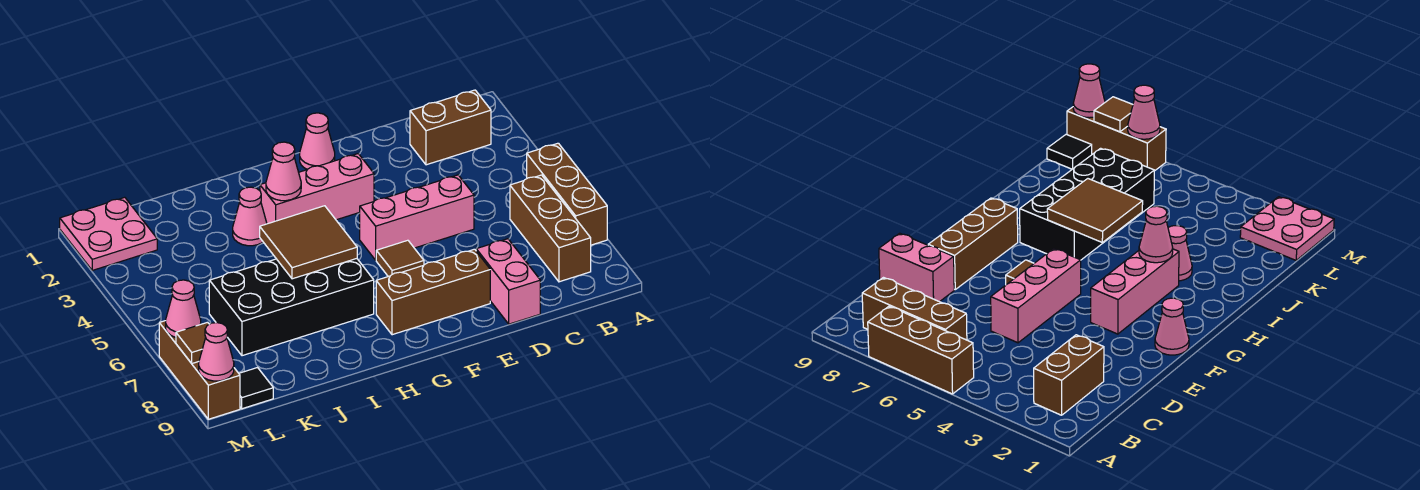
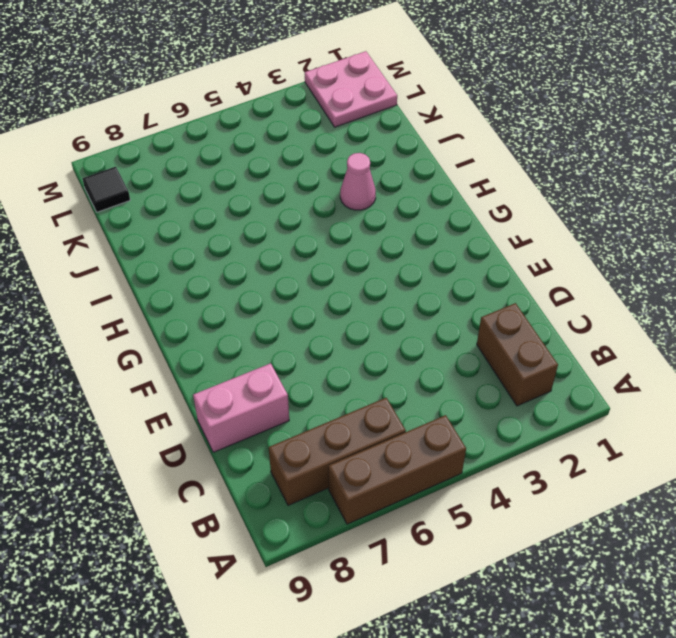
none -> pink brick D5:F5 level 1
none -> brown brick E8:G8 level 1
none -> pink cone F1 level 1

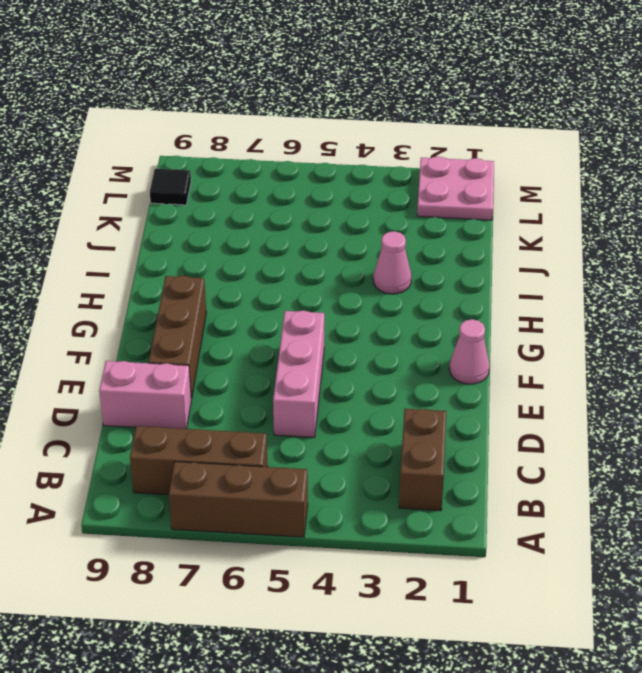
none -> pink brick F3:H3 level 1
none -> brown tile F6 level 1
none -> black brick H6:K7 level 1

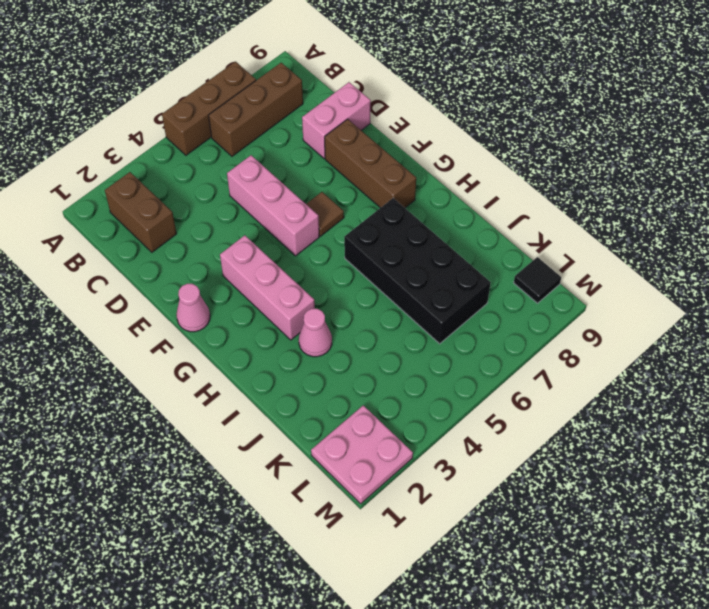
none -> brown brick M7:M9 level 1
none -> pink cone H3 level 2
none -> brown tile H5:I6 level 2

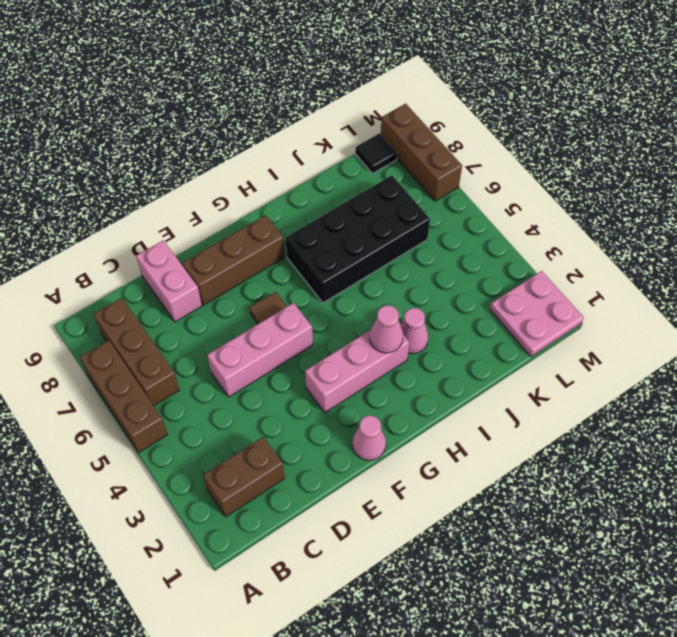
none -> brown tile H5:I6 level 2
none -> pink cone M7 level 2
none -> brown tile M8 level 2

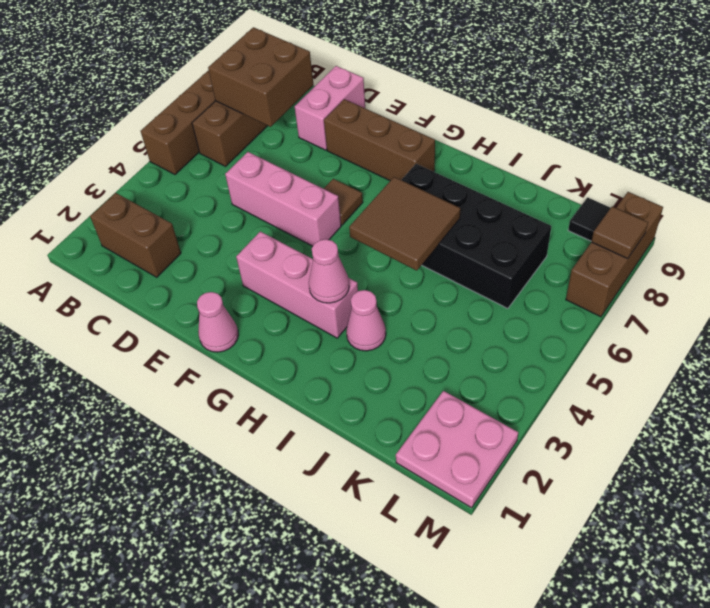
brown brick B7:C8 level 2 -> none
none -> pink cone M7 level 2
none -> pink cone M9 level 2

